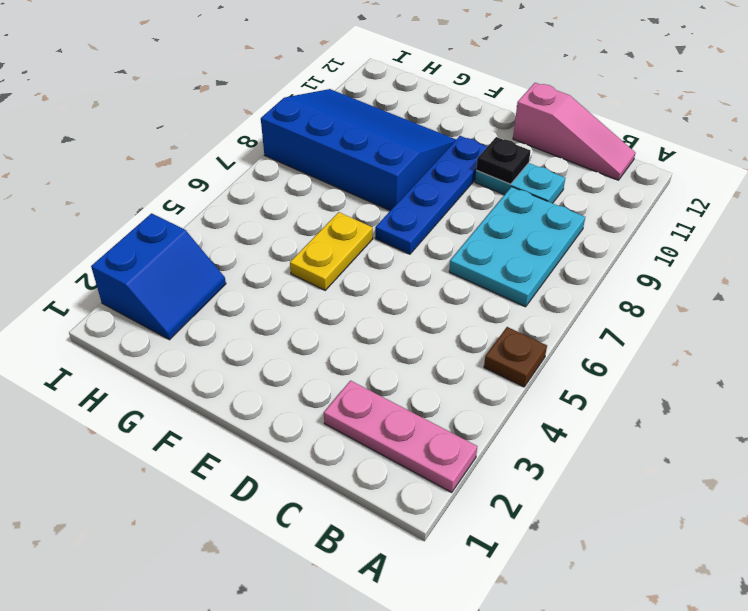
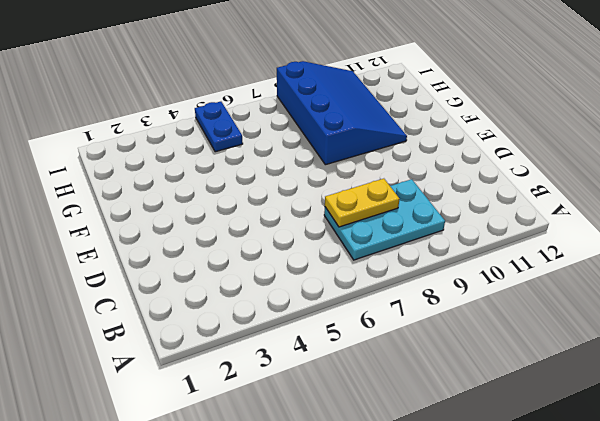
yellow plate C7:C8 level 2 -> yellow plate F5:F6 level 1
blue plate H5:I5 level 1 -> none
none -> pink plate A2:C2 level 1
none -> brown plate A5 level 1

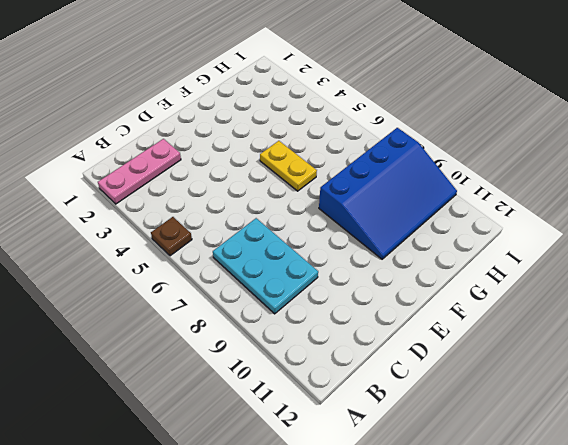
none -> pink slope B12:D12 level 1 top D
none -> cyan plate C10:D10 level 1

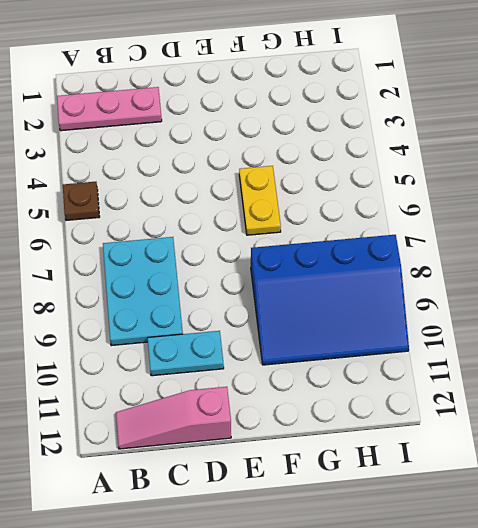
none -> blue plate E7:E10 level 1
none -> blue slope H2:I3 level 1 top I

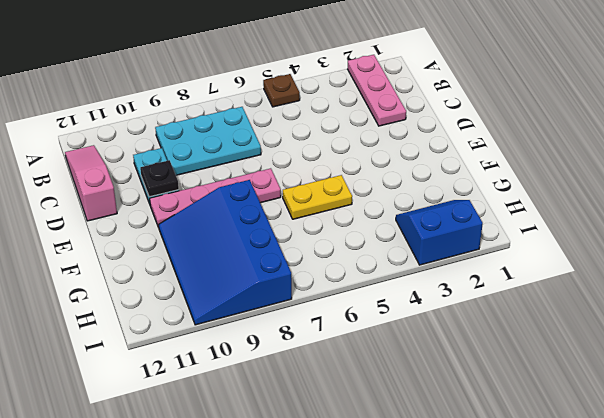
pink plate E7:E10 level 1 -> blue plate E7:E10 level 1

